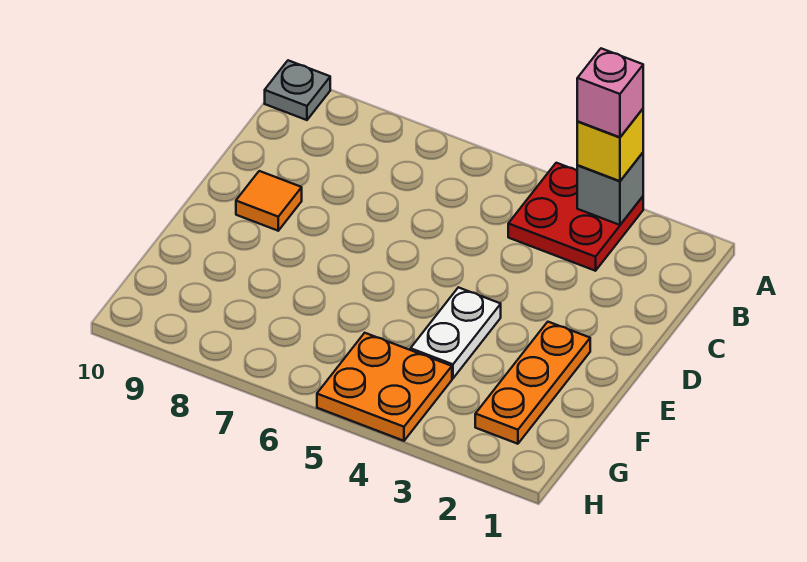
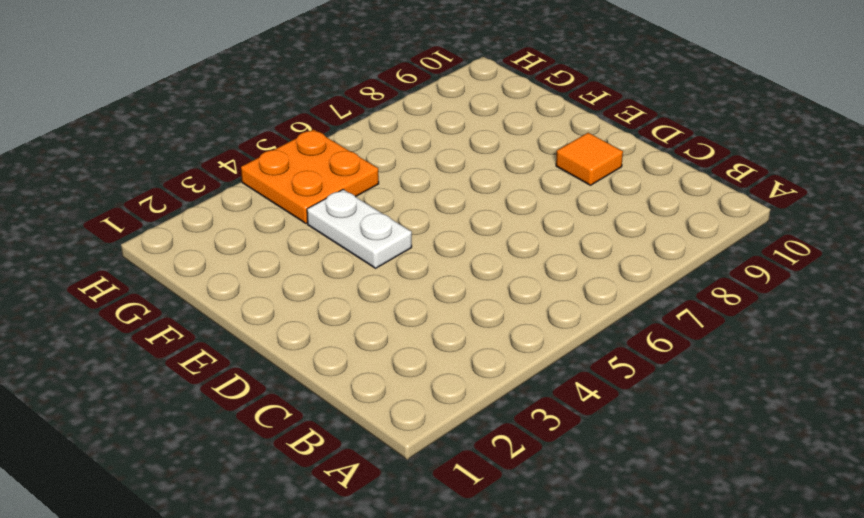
none -> red plate A3:B4 level 1
none -> grey plate A10 level 1

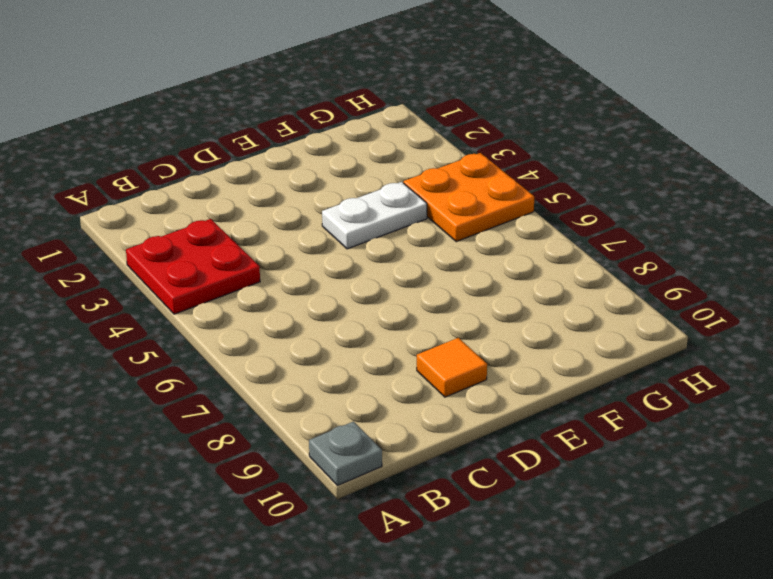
none -> orange plate E2:G2 level 1
none -> grey brick A3 level 2

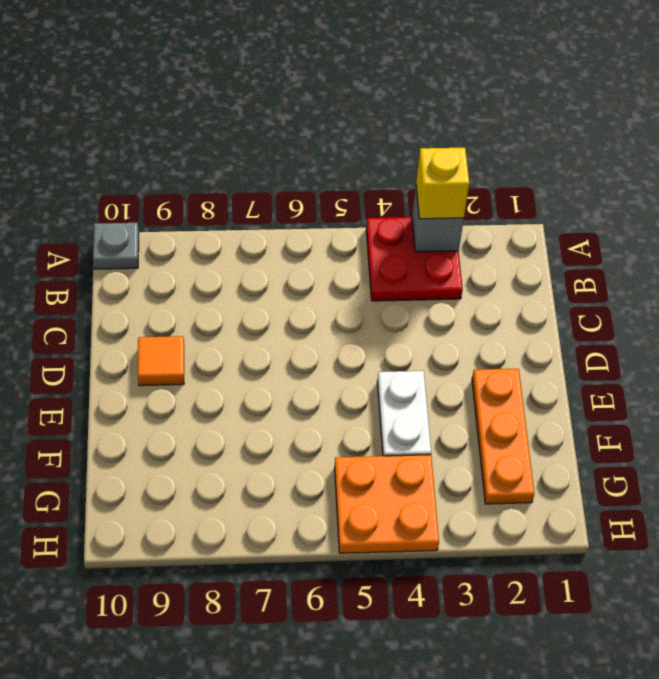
none -> pink brick A3 level 4

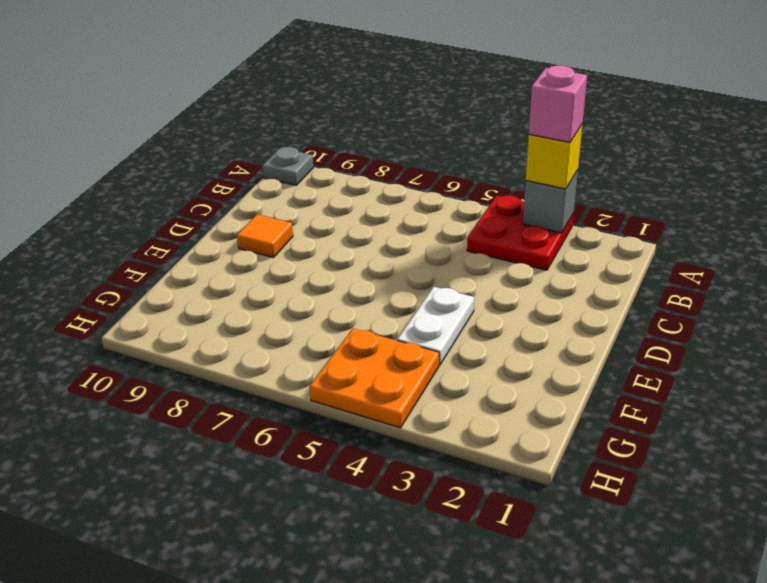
none -> orange plate E2:G2 level 1

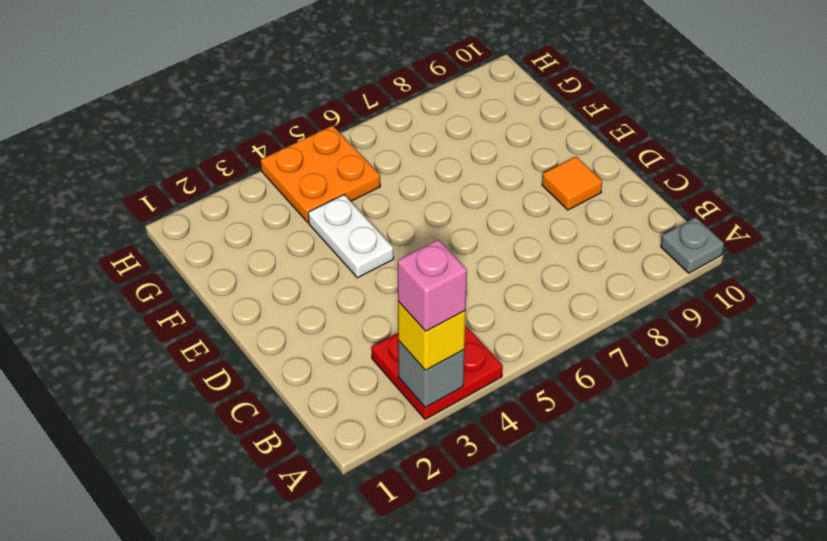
none -> orange plate E2:G2 level 1

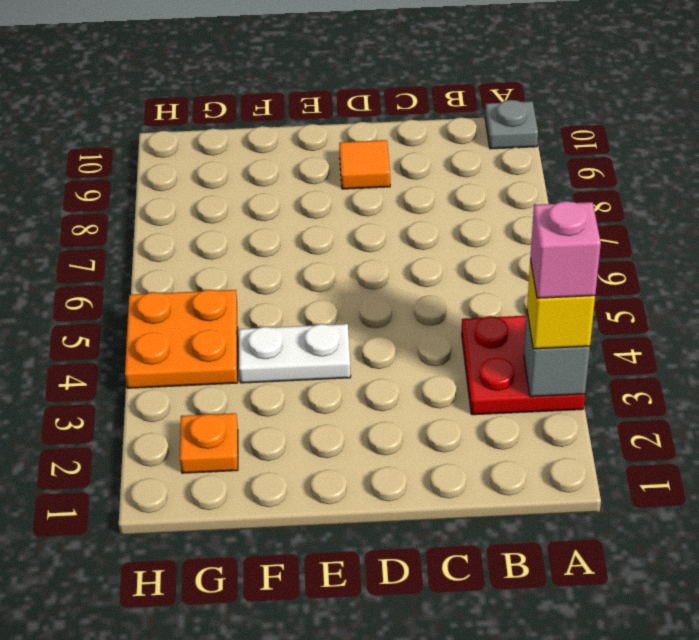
orange plate G2 level 1 -> orange plate E2:G2 level 1

